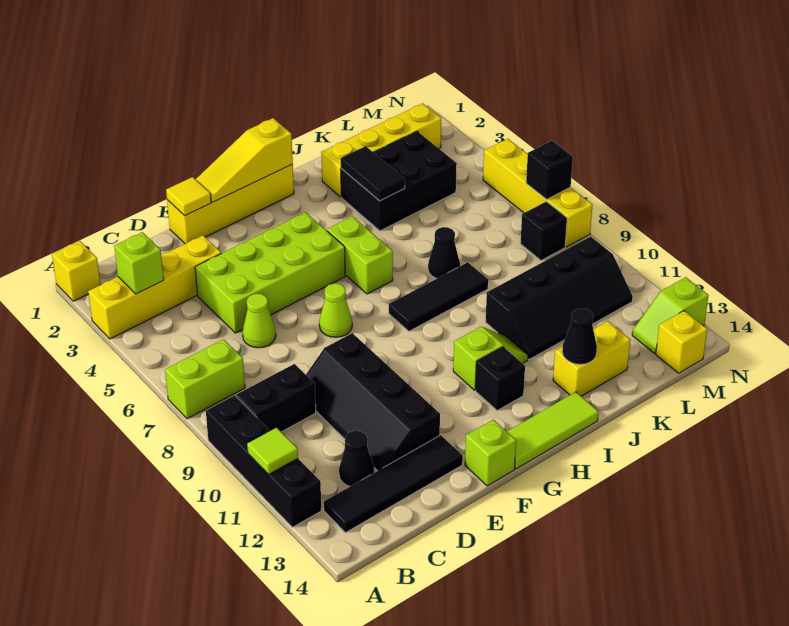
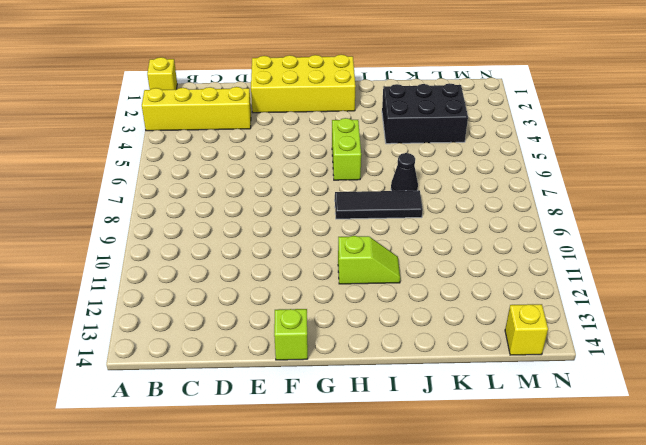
yellow brick E1:H2 level 1 -> yellow brick E1:H1 level 1
none -> lime brick A7:B7 level 1
none -> black brick A9:A12 level 1
none -> black brick B9:C9 level 1
none -> black tile B13:E13 level 1

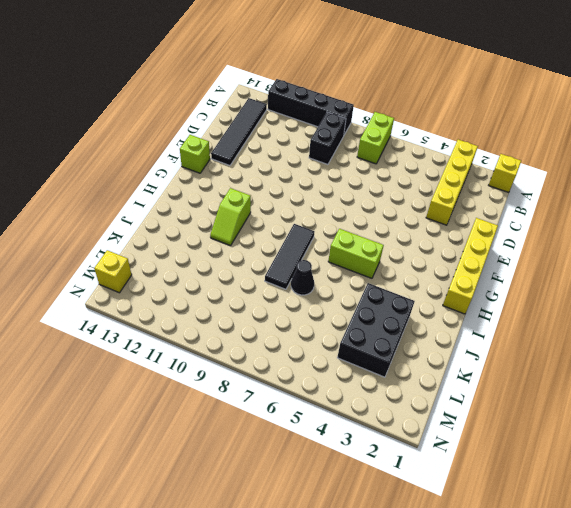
none -> black cone C12 level 1
none -> lime brick D4:G5 level 1
none -> lime cone D6 level 1
none -> black slope D9:E12 level 1 top E

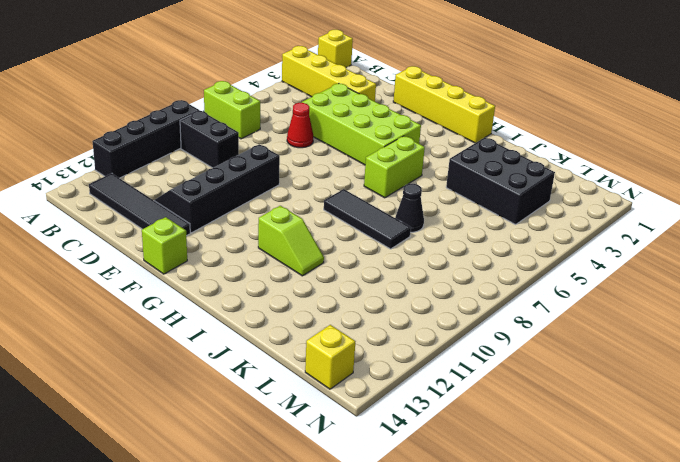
red cone D6 level 1 -> lime cone D6 level 1
none -> black cone C12 level 1
none -> lime cone F7 level 1
none -> lime tile G14:I14 level 1
none -> black brick H12 level 1

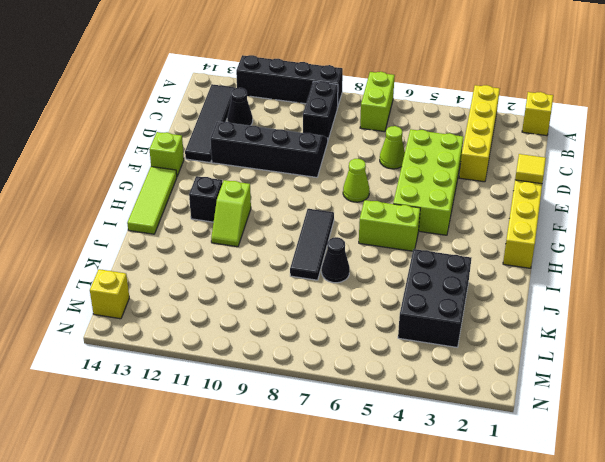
none -> yellow brick J2:M2 level 1
none -> black slope J10:M11 level 1 top 10
none -> yellow brick J13:K13 level 1
none -> black brick M8 level 1

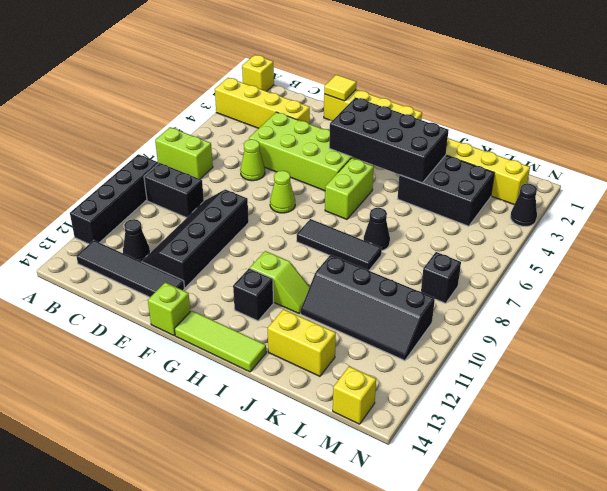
black brick G3:J4 level 2 -> black tile J3:J4 level 2
black cone N3 level 1 -> black cone J13 level 2
none -> lime slope M13:N13 level 1 top N
none -> yellow brick N5:N8 level 1
none -> lime tile A11 level 2
none -> lime brick B3 level 2

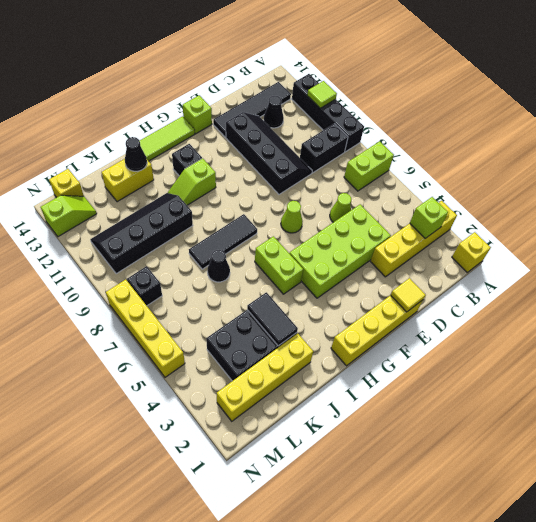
none -> yellow slope F1:H1 level 2 top H
none -> black brick N7 level 2

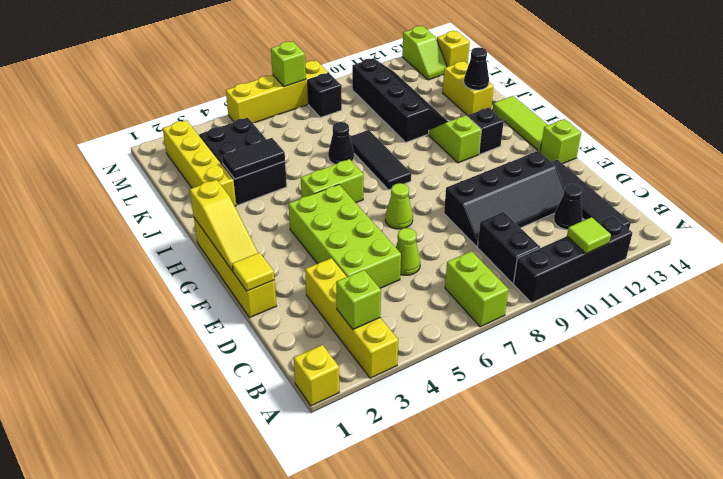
lime brick N7 level 2 -> black brick N7 level 2

